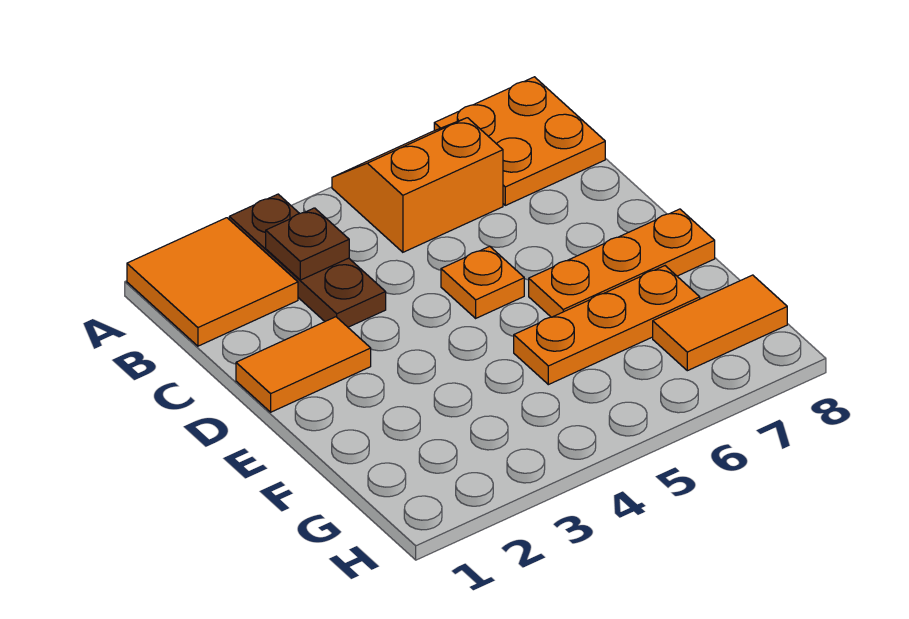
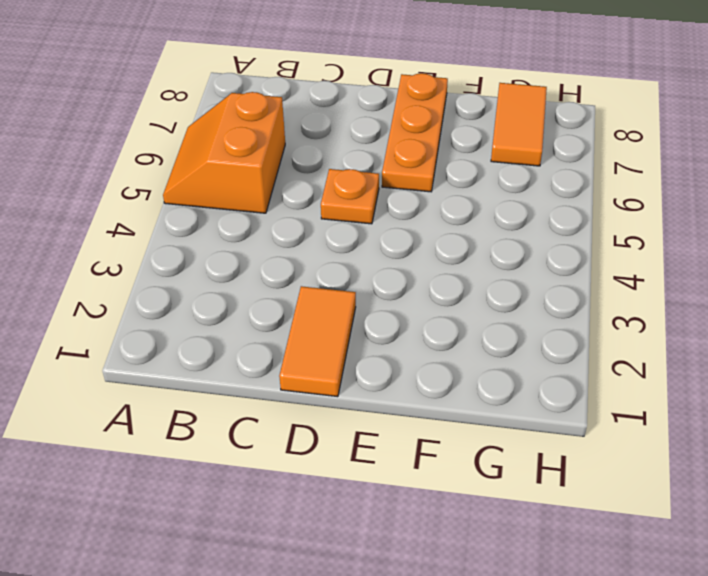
none -> orange tile A1:B2 level 1
none -> brown plate A3:C3 level 1

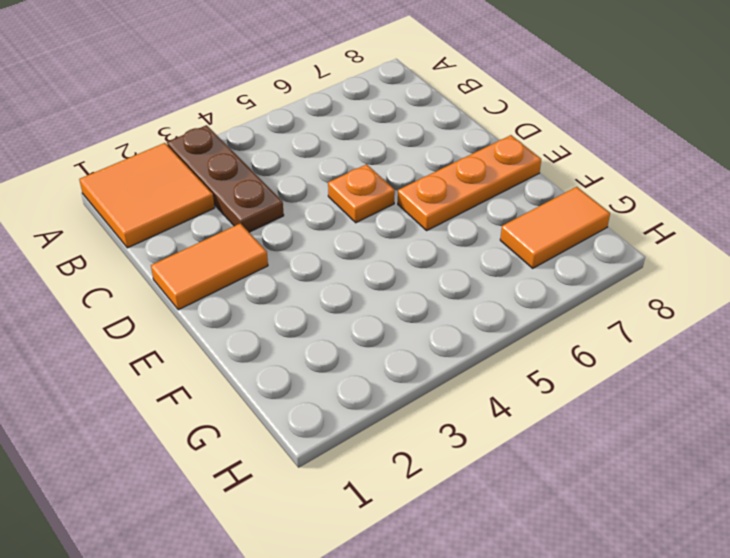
none -> orange slope A5:B6 level 1 top B
none -> orange plate A7:B8 level 1

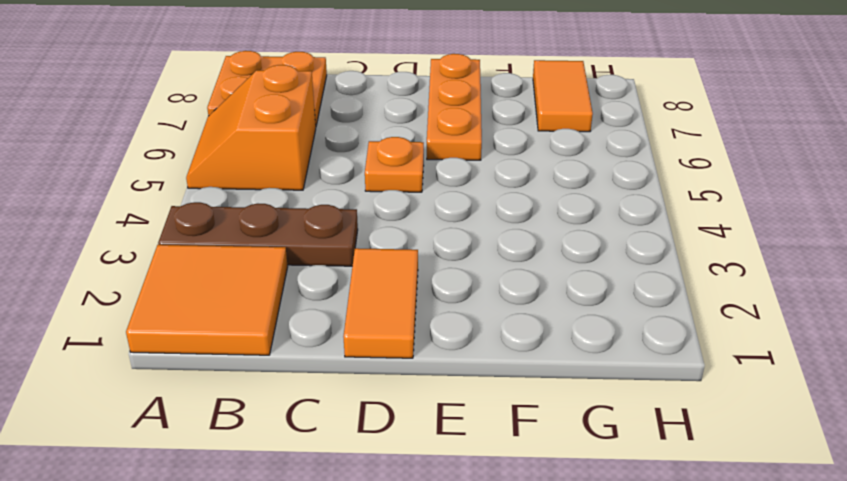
none -> orange plate F5:F7 level 1
none -> brown plate B3 level 2

